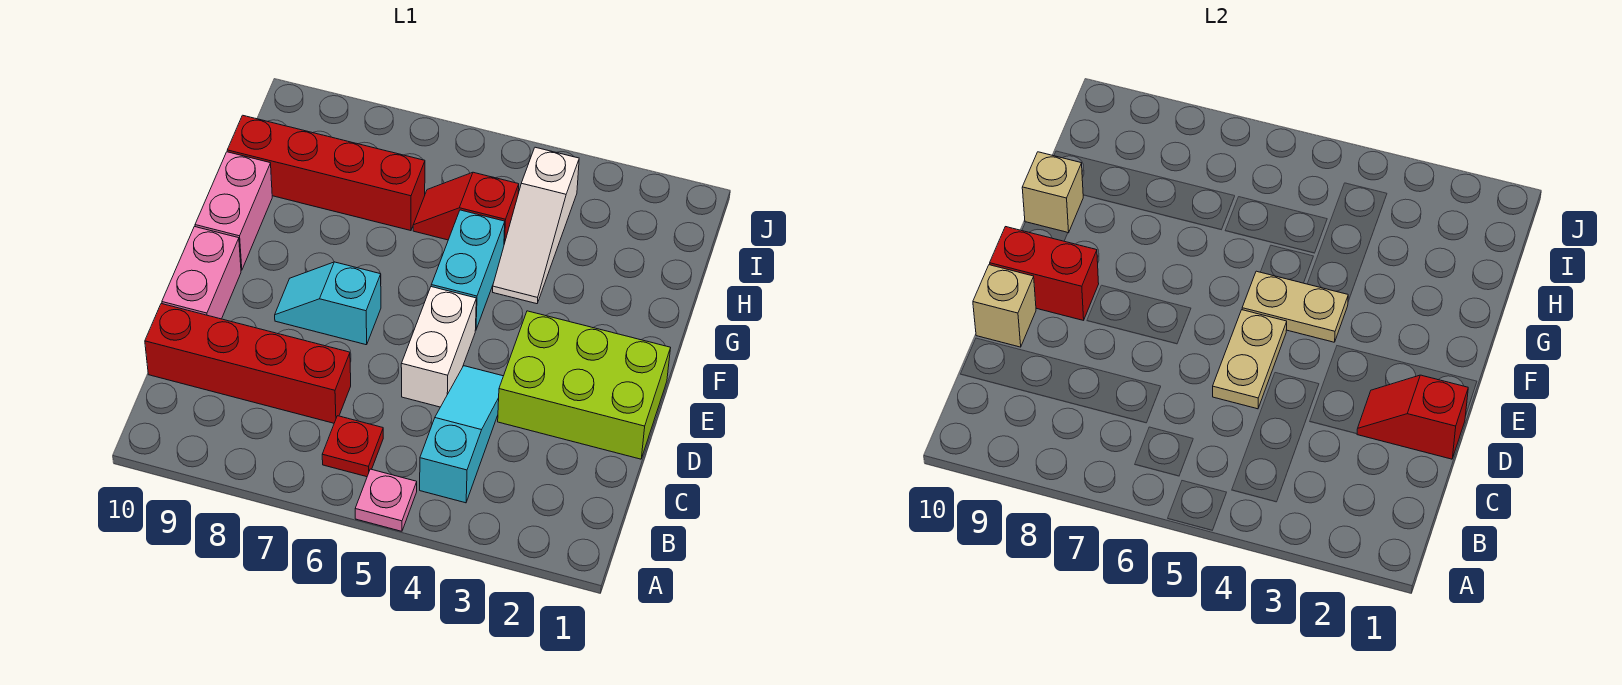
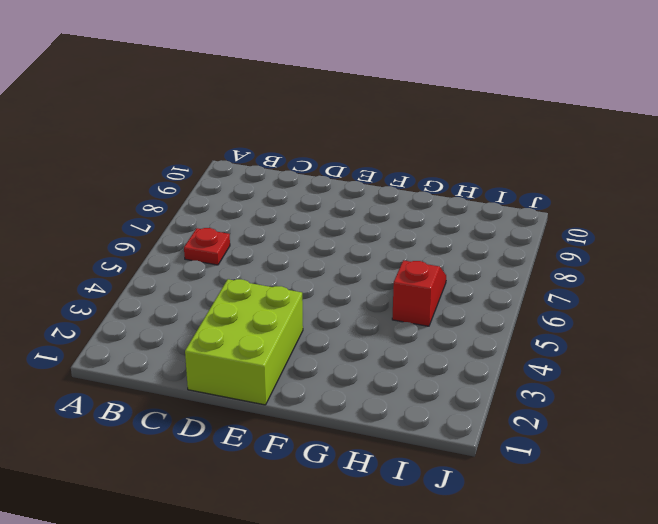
none -> pink plate A5 level 1
none -> cyan slope B4:D4 level 1 top B
none -> red brick C7:C10 level 1

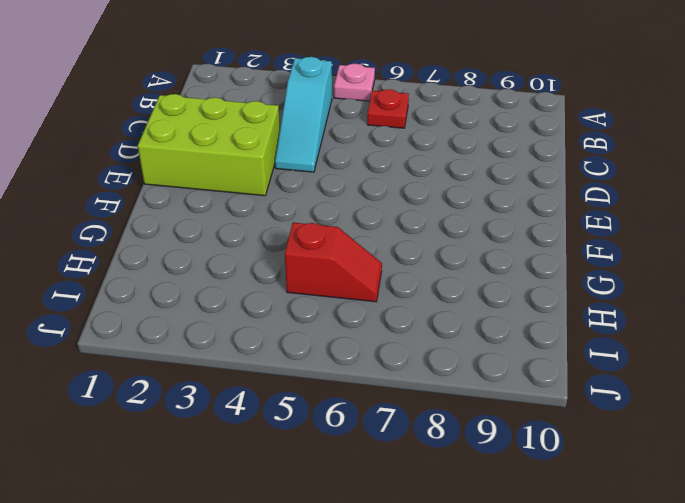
none -> red brick C7:C10 level 1
none -> white brick D5:E5 level 1
none -> pink brick D10:E10 level 1

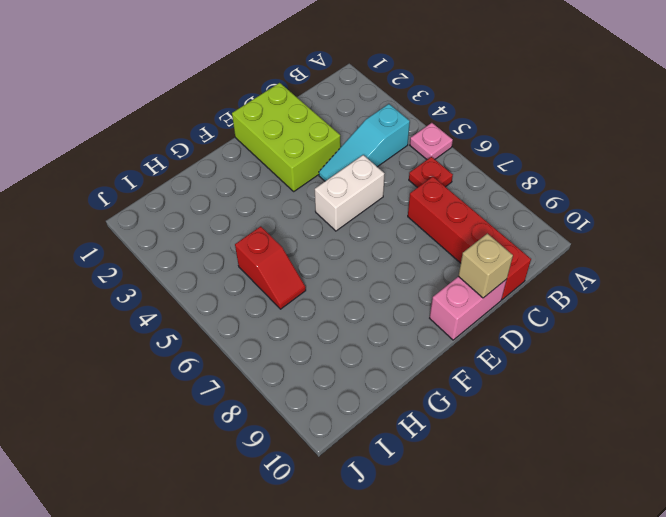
none -> cyan slope E7:E8 level 1 top 7
none -> cyan brick F5:G5 level 1
none -> pink brick F10:G10 level 1

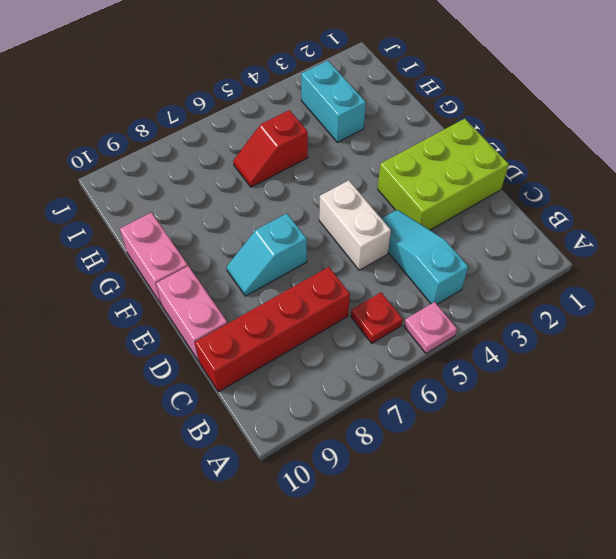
cyan brick H3:I3 level 1 -> cyan brick F5:G5 level 1
none -> white slope G4:I4 level 1 top I
none -> red brick H7:H10 level 1
none -> red slope D1:D2 level 2 top 1

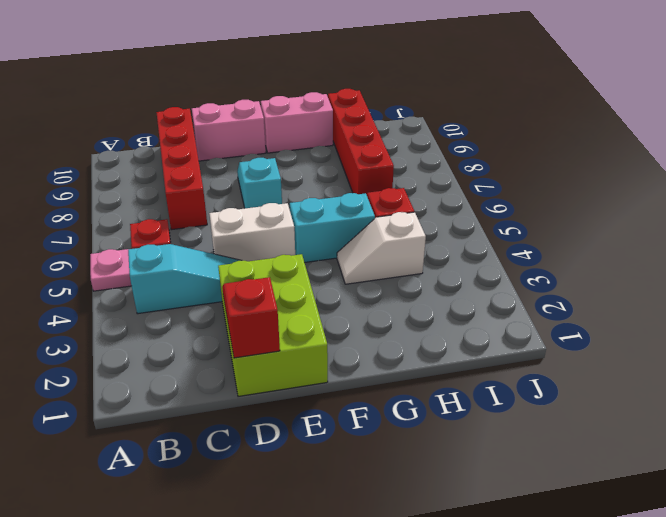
white slope G4:H4 level 1 top H -> white slope G4:I4 level 1 top I
none -> tan plate D5:E5 level 2
none -> tan brick D10 level 2
none -> red brick E9:E10 level 2

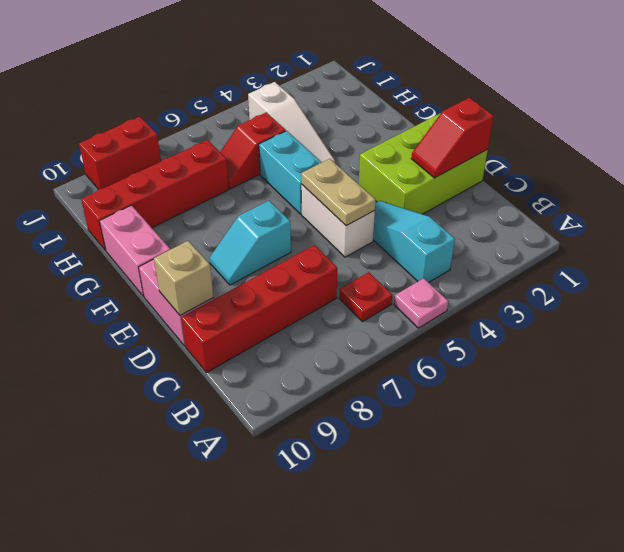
red brick J8:J9 level 1 -> red brick E9:E10 level 2
none -> tan plate F4:F5 level 2
none -> tan brick G10 level 2

